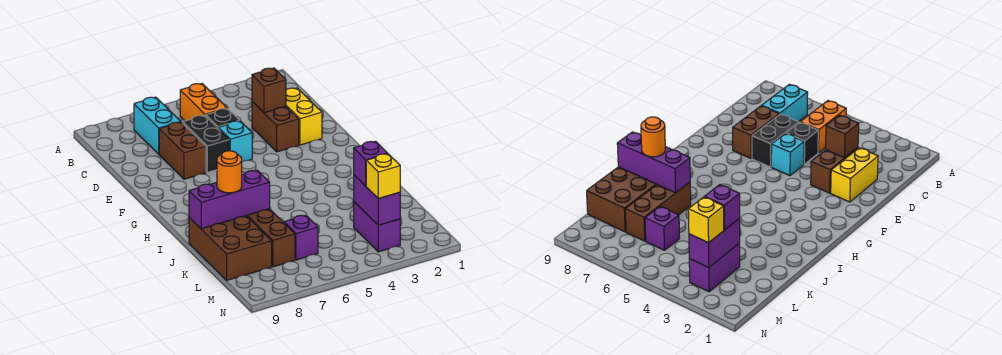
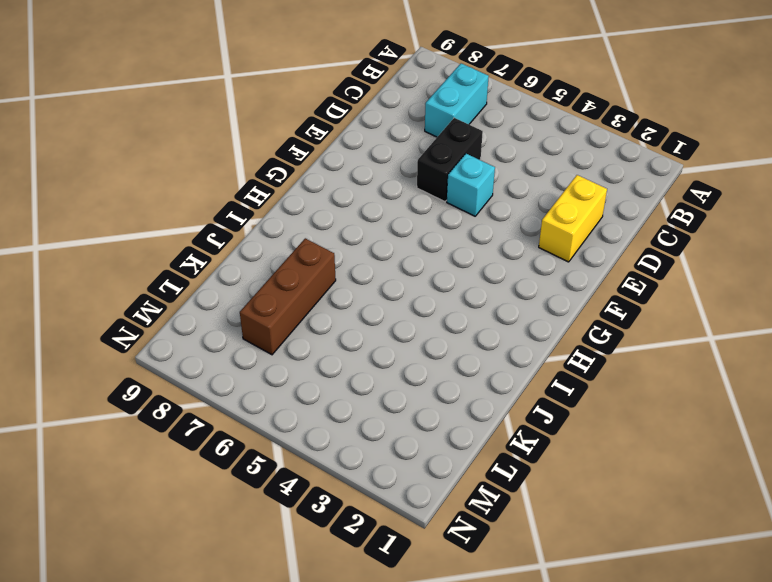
none -> orange brick B5:C5 level 1
none -> brown brick D3:E3 level 1
none -> black brick D5 level 1

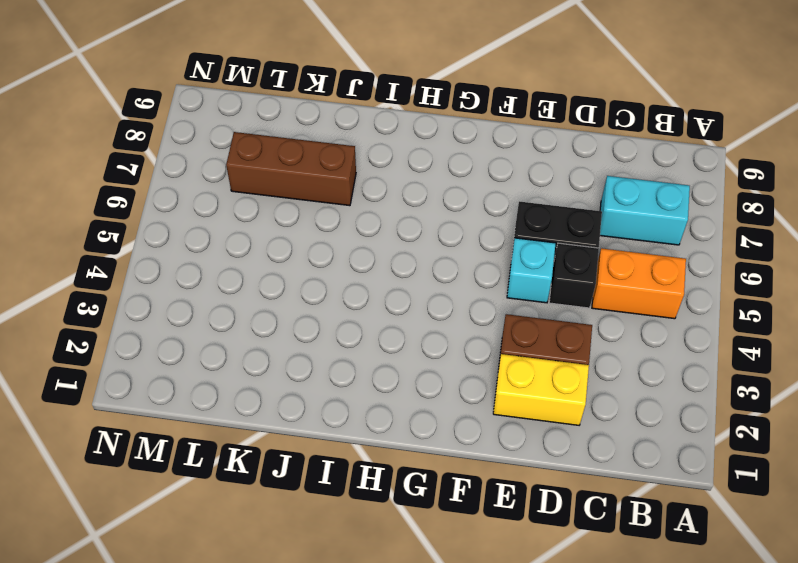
none -> brown brick D7:E7 level 1
none -> brown brick J8:L9 level 1
none -> purple brick L3:M3 level 1

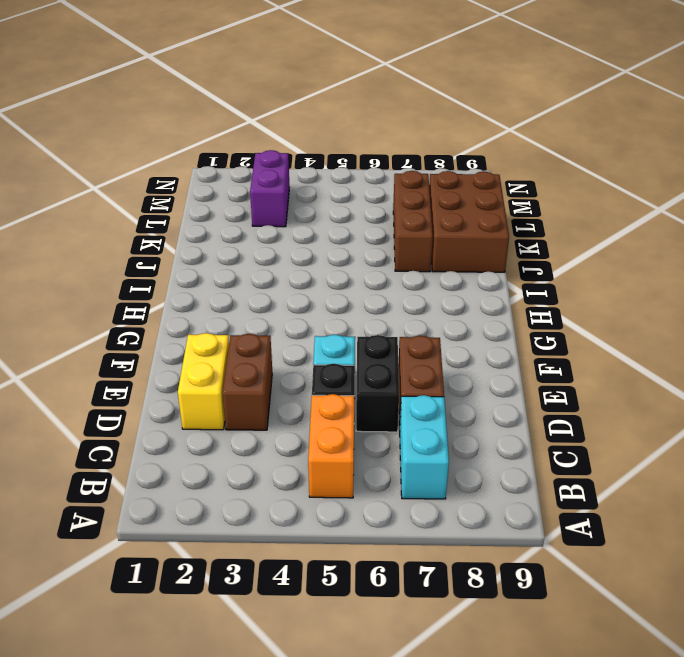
none -> purple brick L6 level 1
none -> brown brick D3 level 2
none -> purple brick J7:J9 level 2

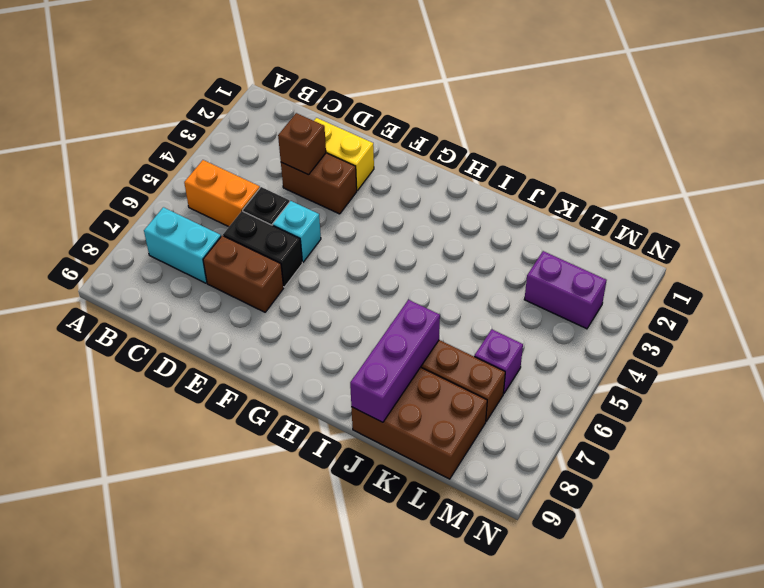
none -> purple brick L3:M3 level 2
none -> orange round brick J8 level 3
none -> purple brick L3 level 3

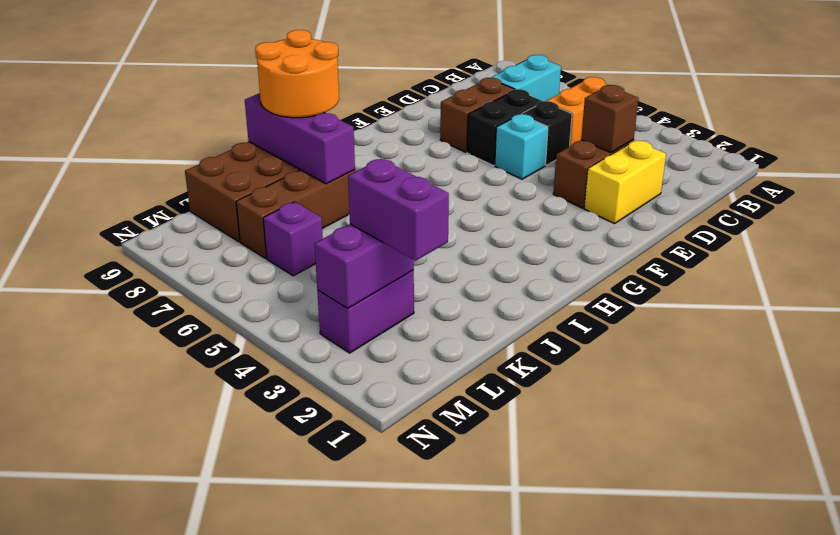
orange round brick I8:J9 level 3 -> orange round brick J8 level 3
purple brick L2:L3 level 3 -> purple brick L3 level 3
none -> yellow brick M3 level 3

